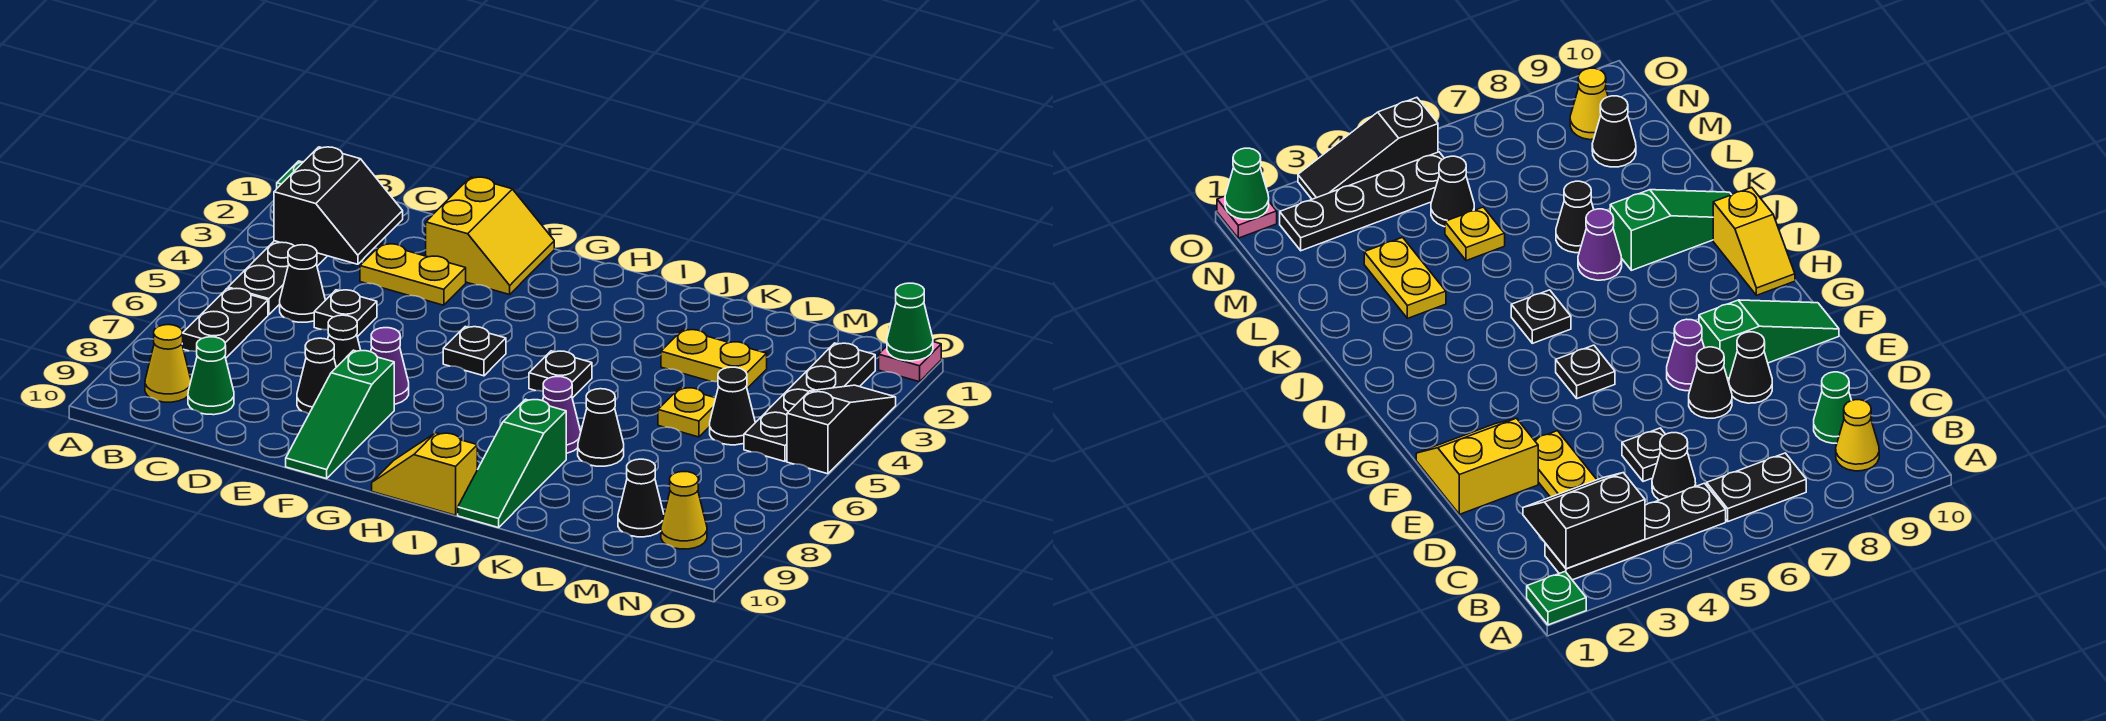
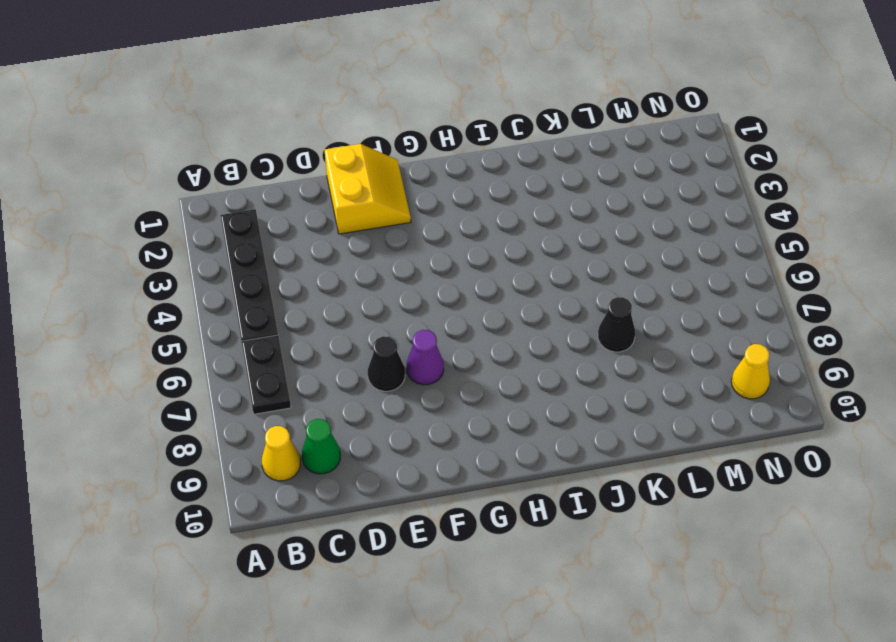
none -> green plate A1 level 1
none -> black cone C5 level 1
none -> yellow plate D3:E3 level 1

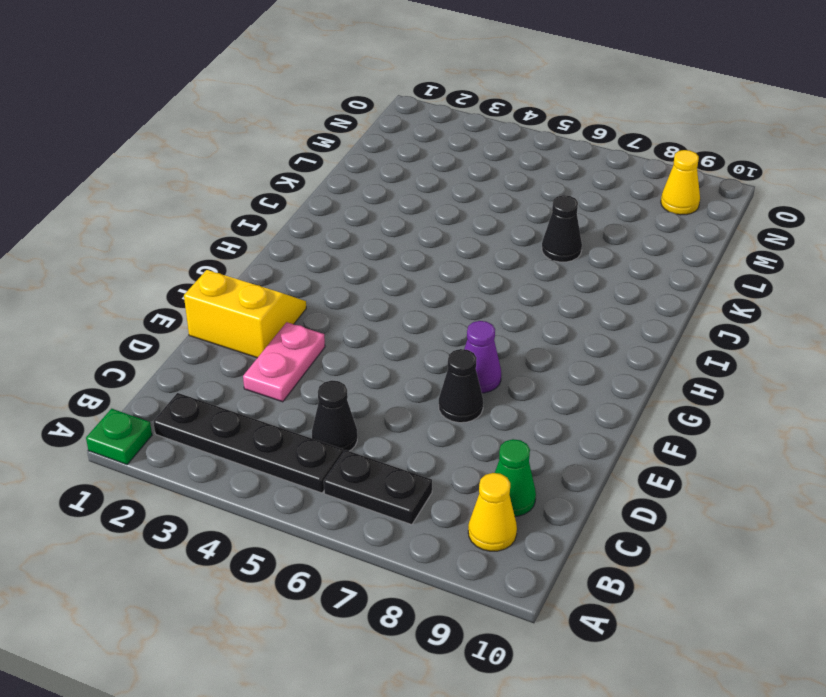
pink plate D3:E3 level 1 -> yellow plate D3:E3 level 1
none -> black plate D5 level 1
none -> black cone E8 level 1
none -> green slope F8:F10 level 1 top 8

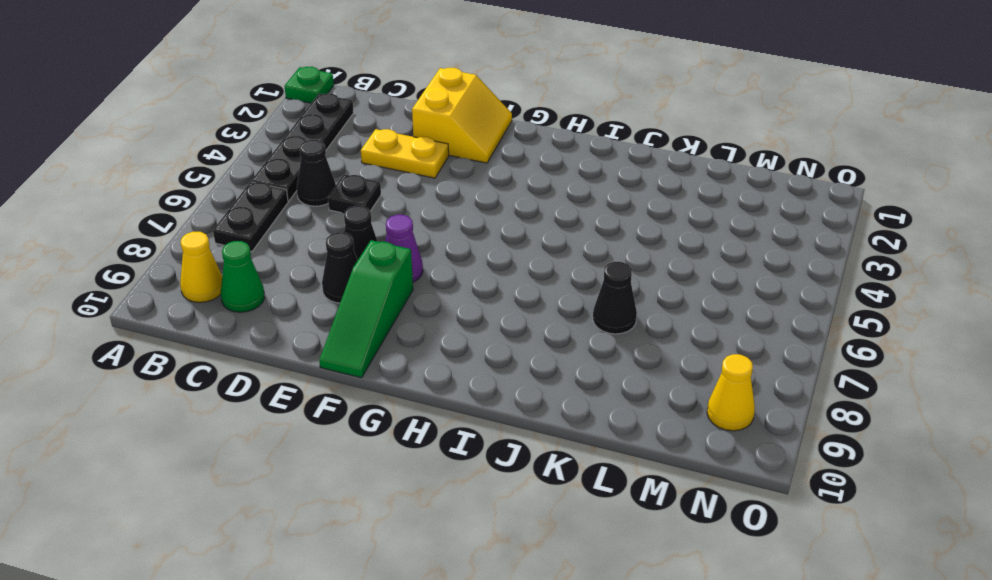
none -> black plate G5 level 1
none -> yellow slope H10:I10 level 1 top I
none -> black plate I5 level 1

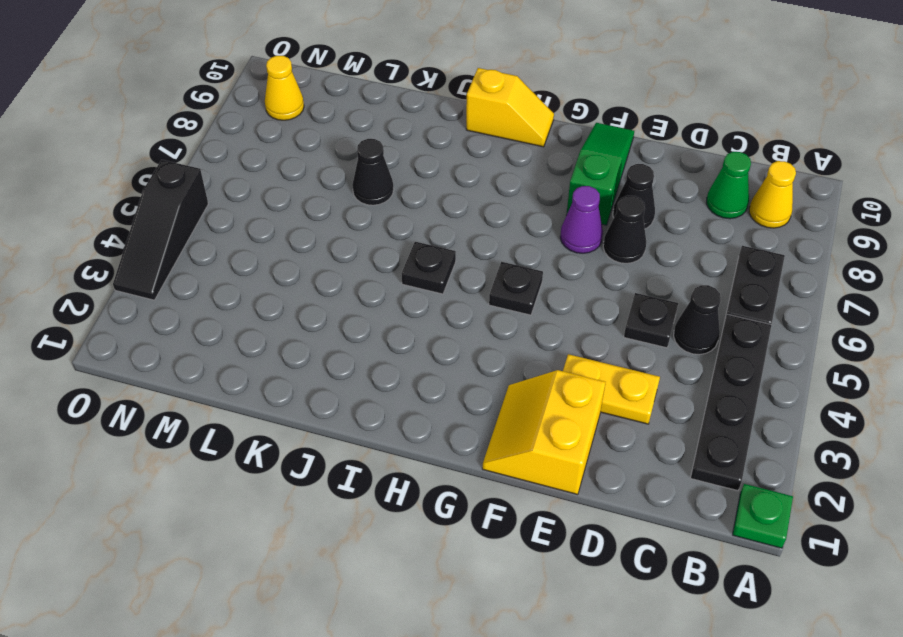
none -> purple cone J7 level 1
none -> green slope J8:J10 level 1 top 8
none -> yellow plate K3:L3 level 1

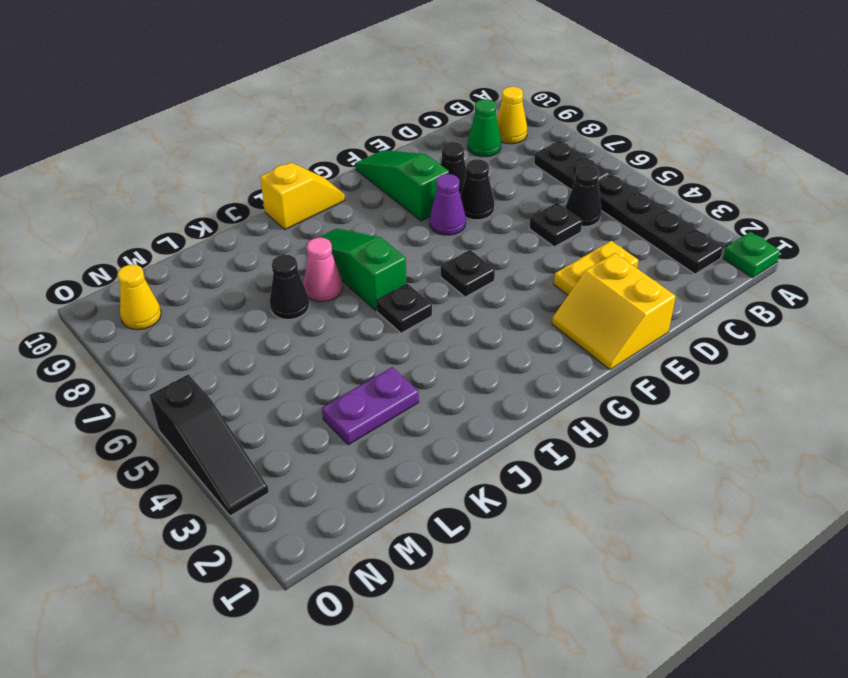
green slope I6:I8 level 1 top 6 -> green slope J8:J10 level 1 top 8
pink cone J7 level 1 -> purple cone J7 level 1
purple plate K3:L3 level 1 -> yellow plate K3:L3 level 1
none -> yellow plate L5 level 1
none -> black cone M5 level 1
none -> black cone M9 level 1

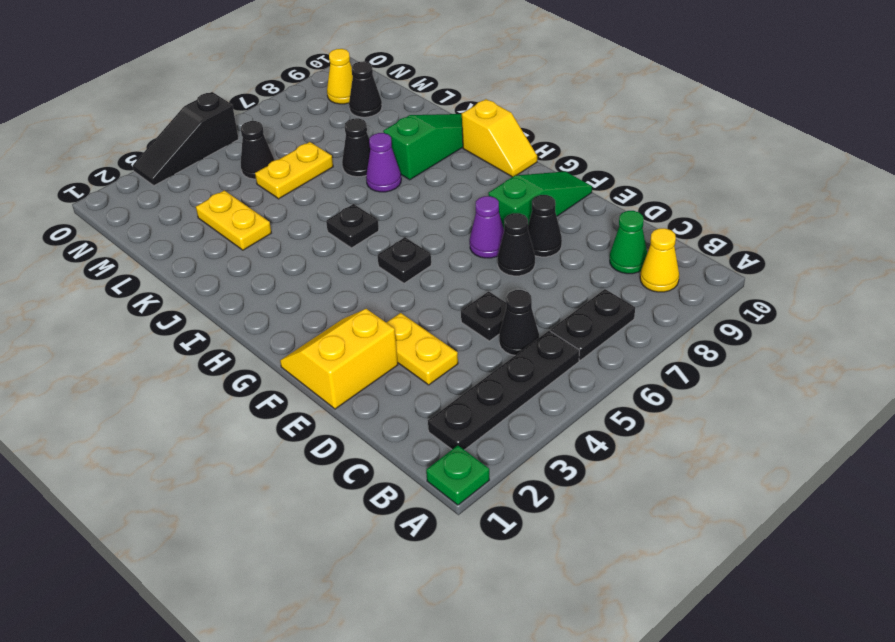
yellow plate L5:L6 level 1 -> yellow plate L5 level 1
none -> black plate N2:N5 level 1
none -> pink plate O1 level 1
none -> black slope B2:C3 level 2 top B

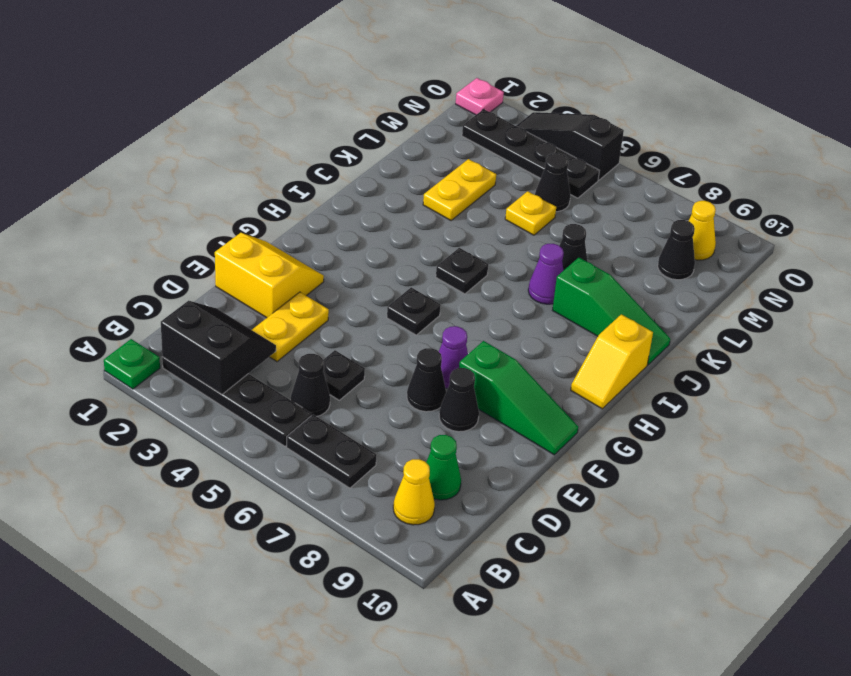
none -> green cone O1 level 2

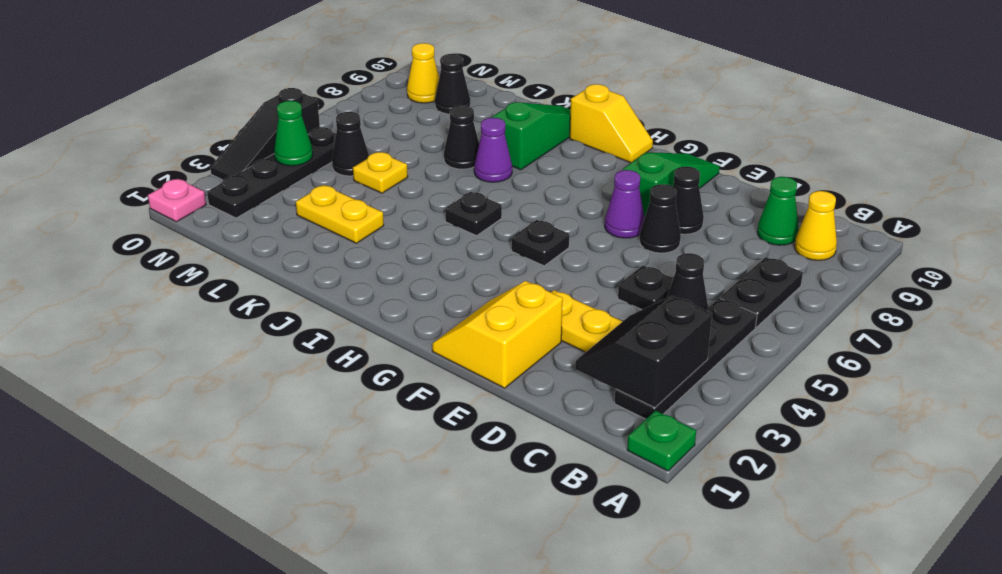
green cone N4 level 2 -> green cone O1 level 2

